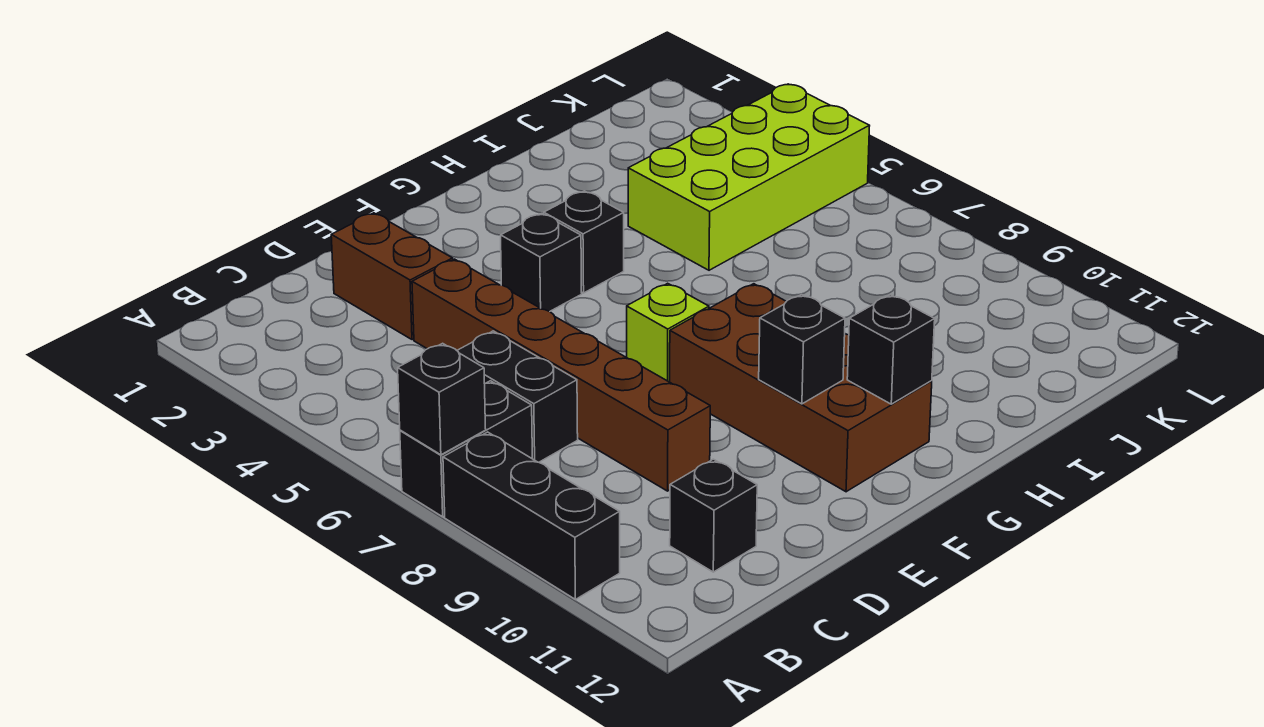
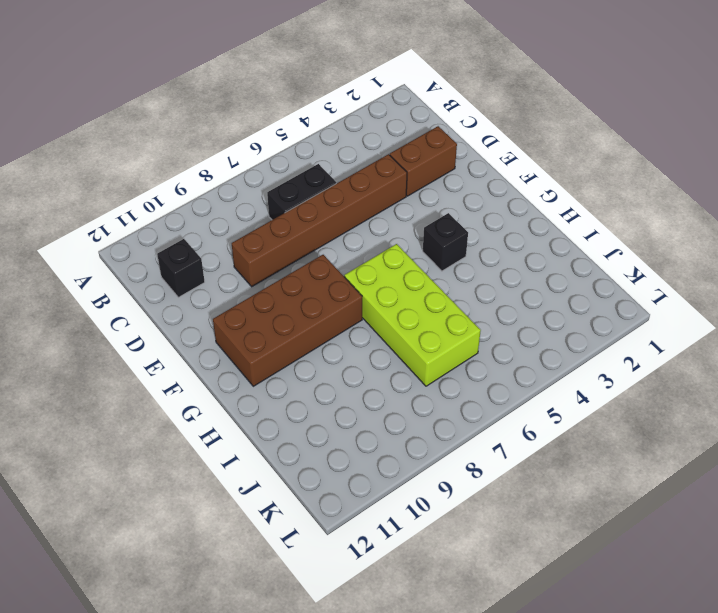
lime brick G6:J7 level 1 -> lime brick I4:L5 level 1
none -> black brick A7:B7 level 1
none -> black brick A8:A10 level 1
none -> black brick F4 level 1

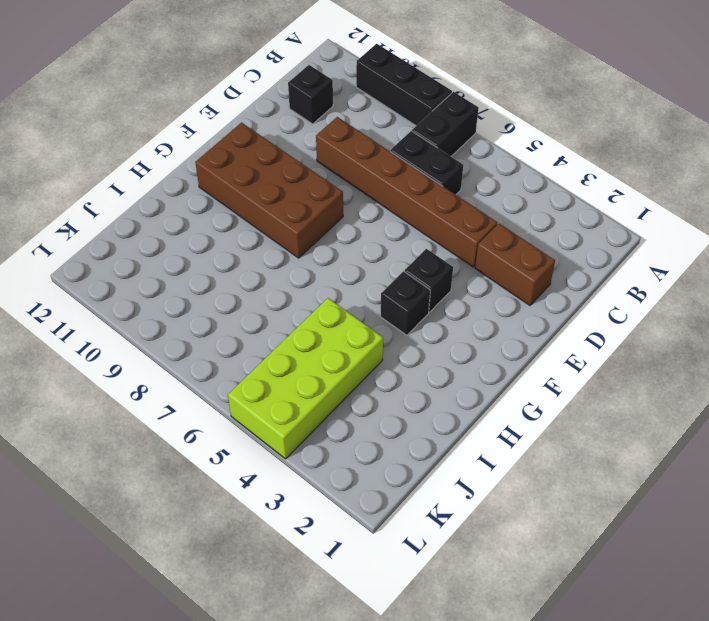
none -> lime brick F7 level 1
none -> black brick A7 level 2
none -> black brick F10 level 2

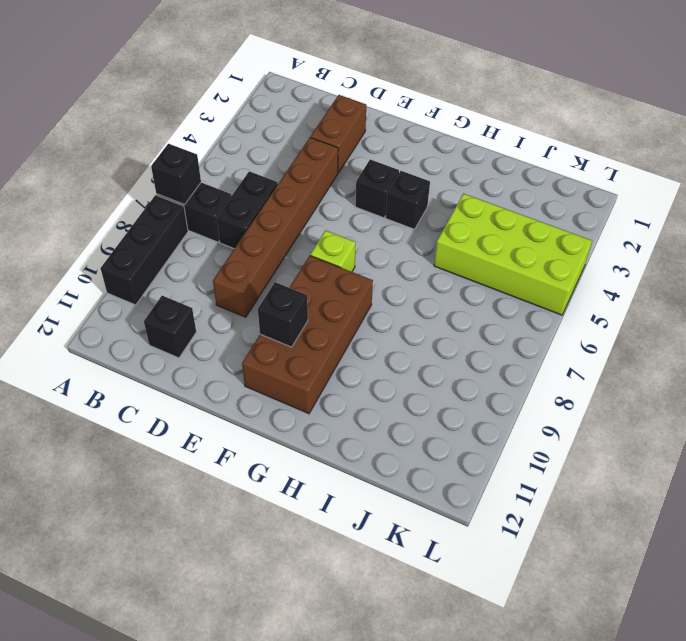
none -> black brick G11 level 2

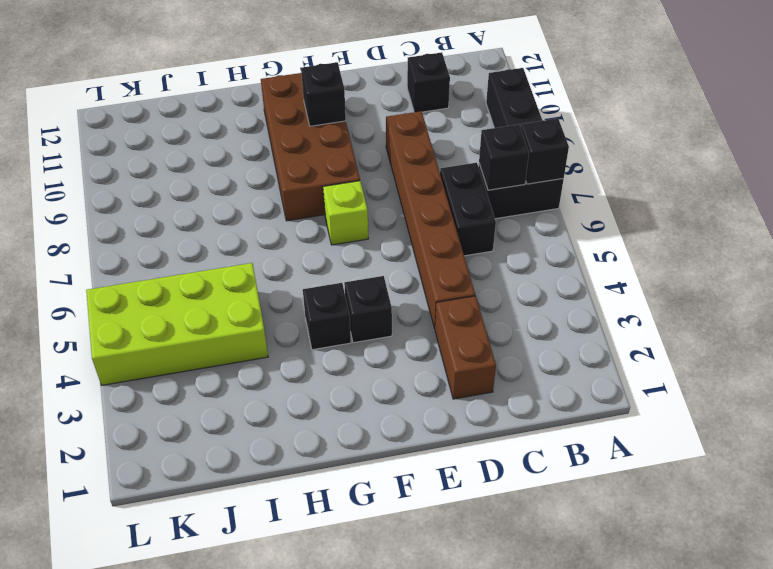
black brick B7 level 2 -> black brick G11 level 2

